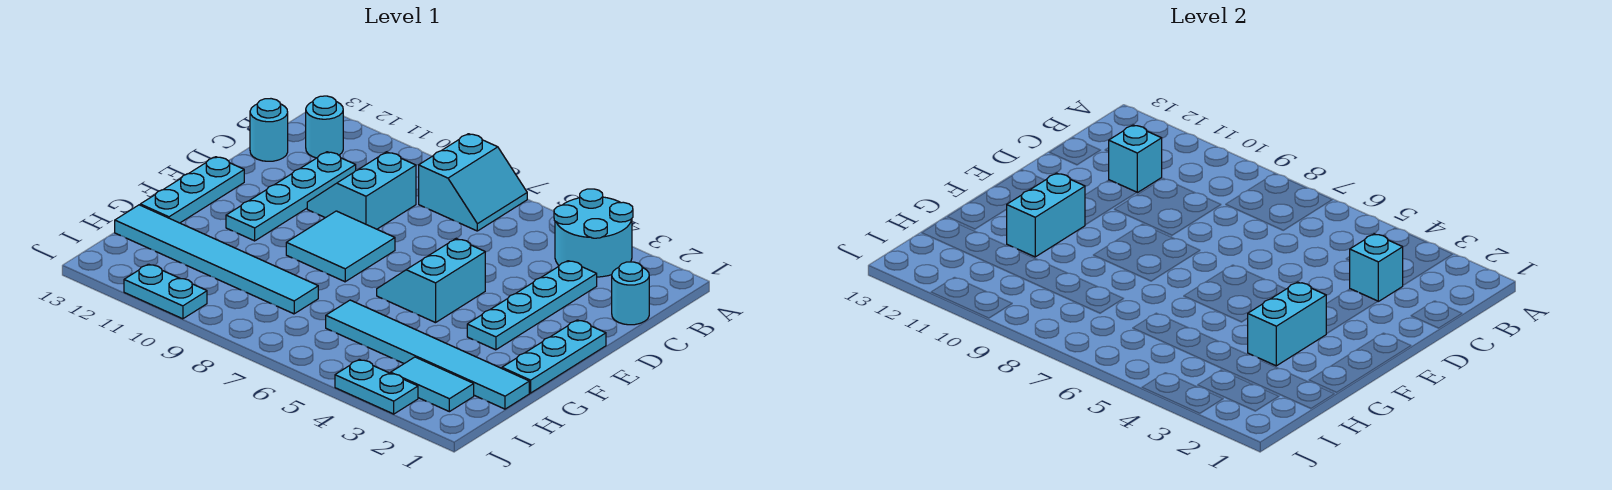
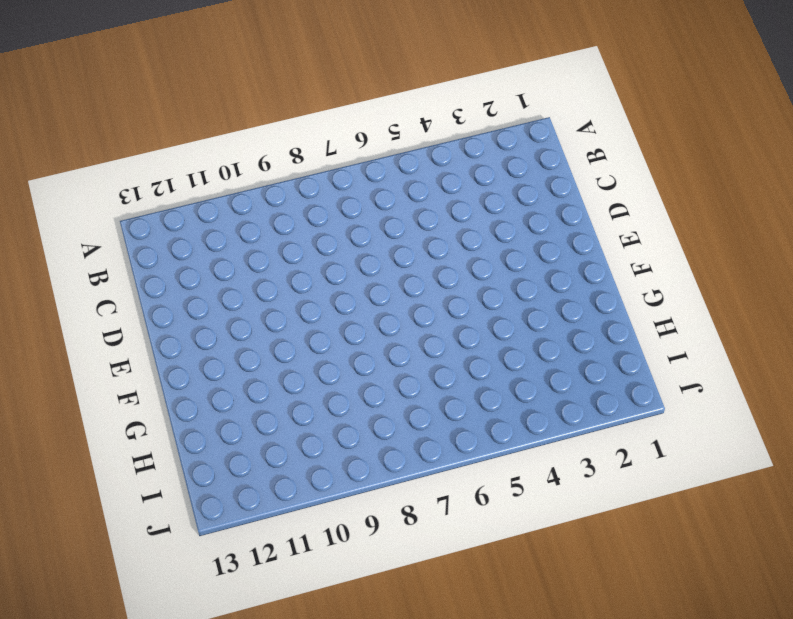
none -> cyan round brick A3:B4 level 1
none -> cyan slope A7:B8 level 1 top 8
none -> cyan round brick B12 level 1

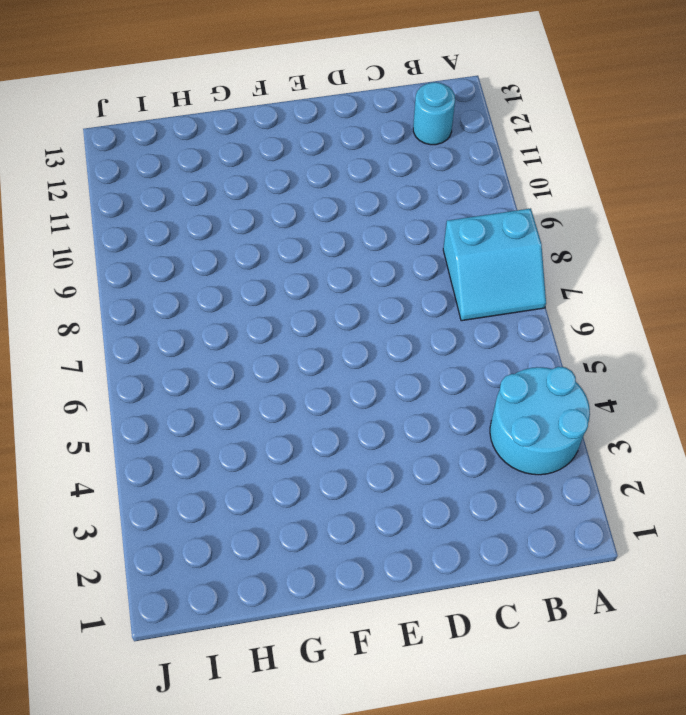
none -> cyan round brick C1 level 1
none -> cyan plate C3:F3 level 1
none -> cyan slope C9:D10 level 1 top 9

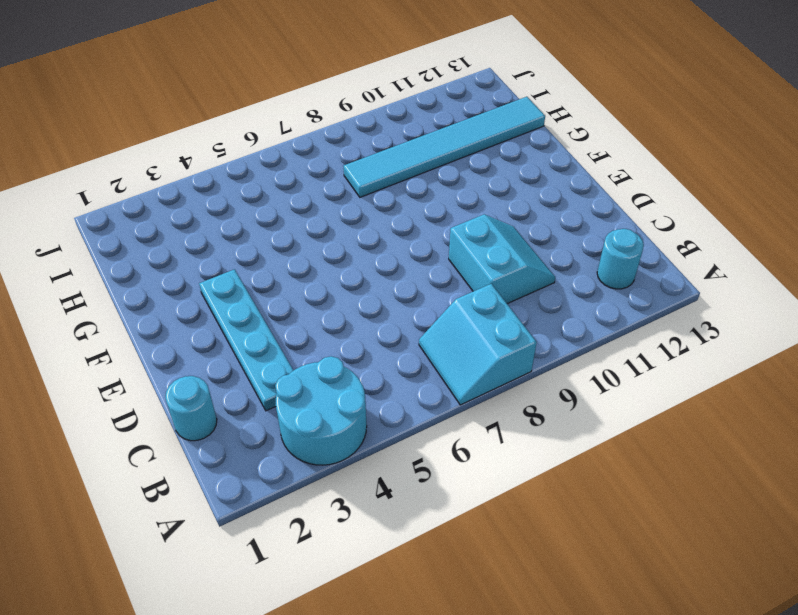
none -> cyan plate C11:F11 level 1
none -> cyan round brick C13 level 1
none -> cyan plate E1:G1 level 1

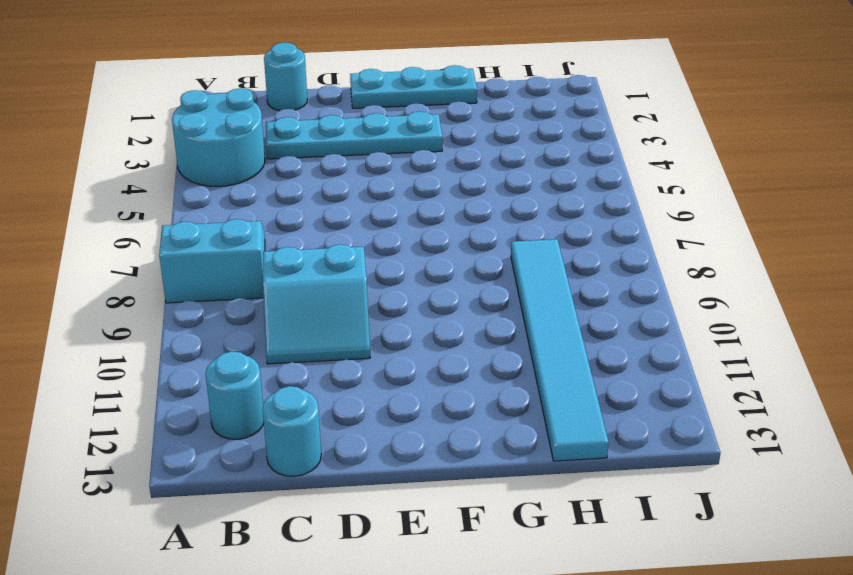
none -> cyan plate C11:F11 level 1
none -> cyan slope E5:F6 level 1 top 5
none -> cyan tile E8:F9 level 1

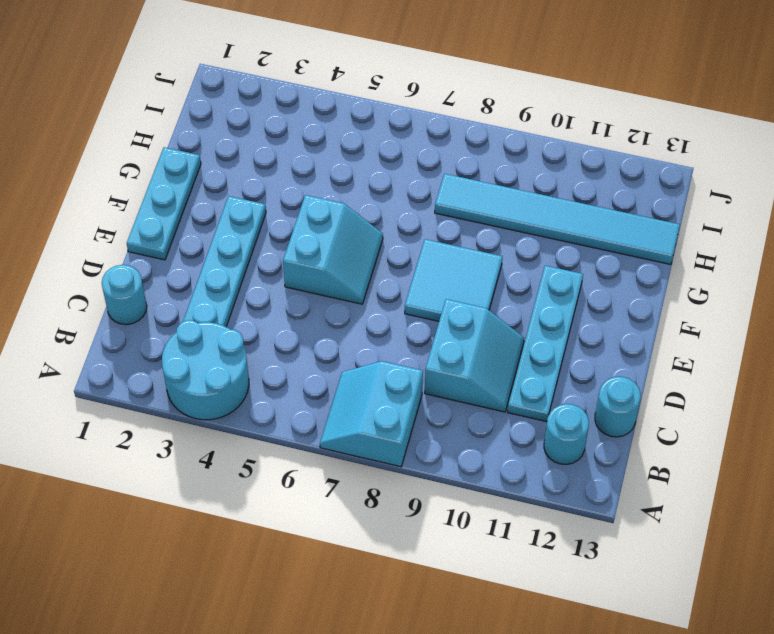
none -> cyan plate E13:G13 level 1
none -> cyan tile H1:H6 level 1
none -> cyan tile I2:I3 level 1

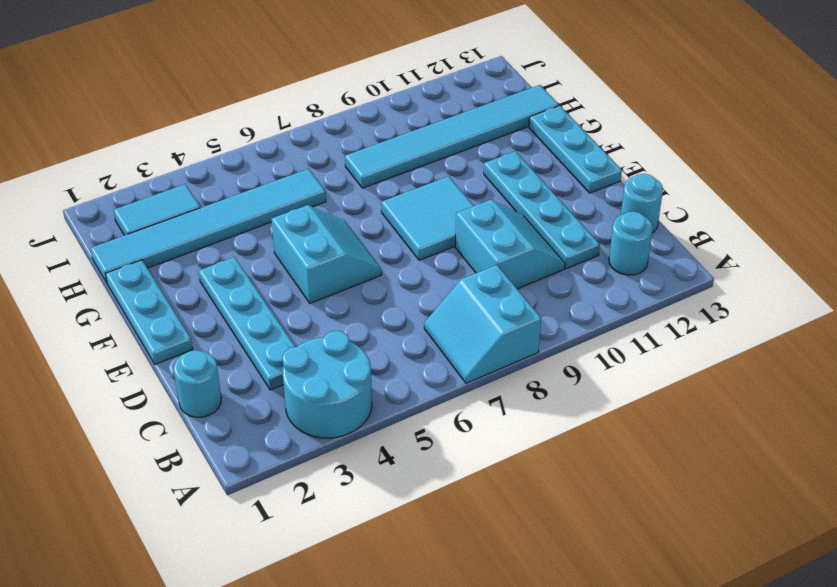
none -> cyan plate J3:J4 level 1
none -> cyan plate J10:J11 level 1
none -> cyan brick C3 level 2

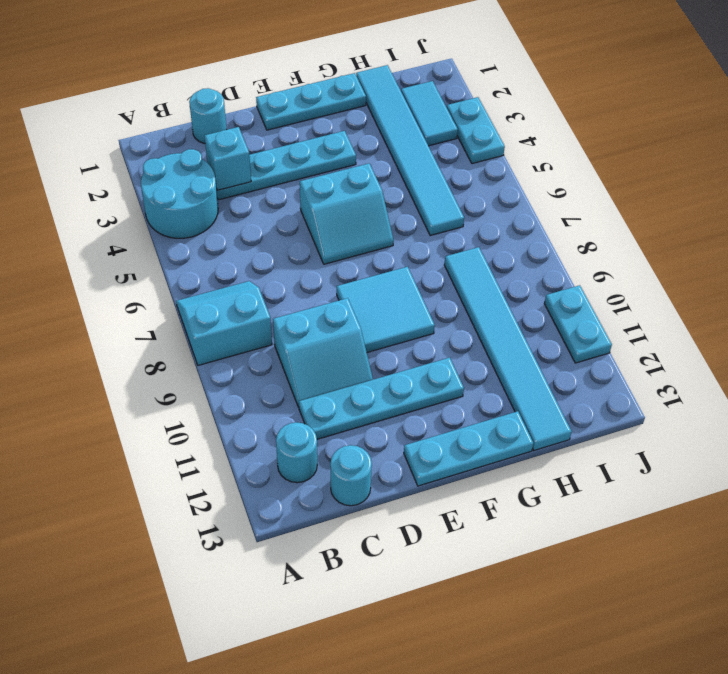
none -> cyan brick C11 level 2
none -> cyan brick F3:G3 level 2
none -> cyan brick F11:G11 level 2

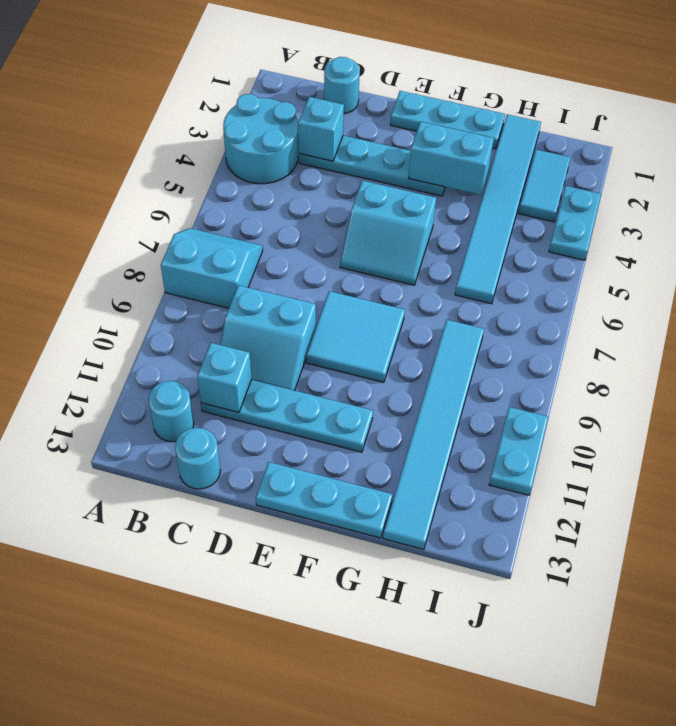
none -> cyan brick F11:G11 level 2

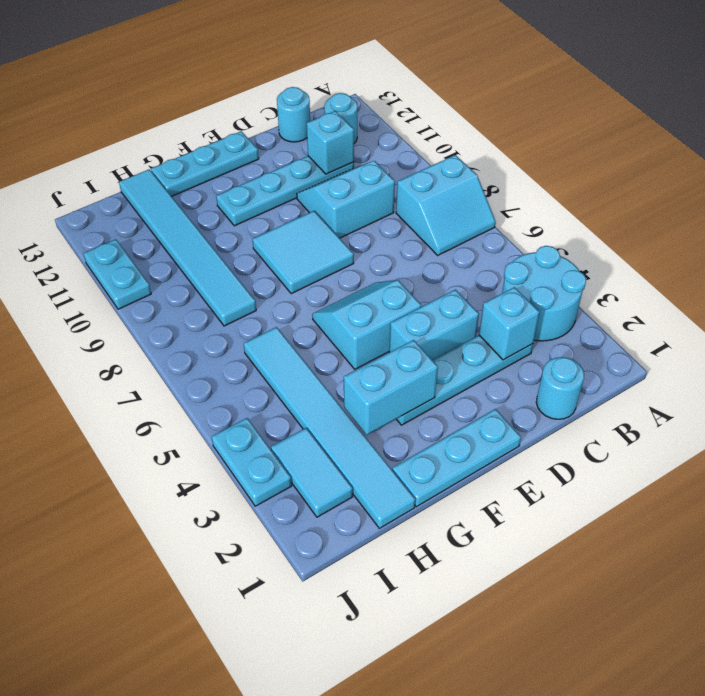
cyan brick D4:E4 level 1 -> cyan brick F11:G11 level 2

